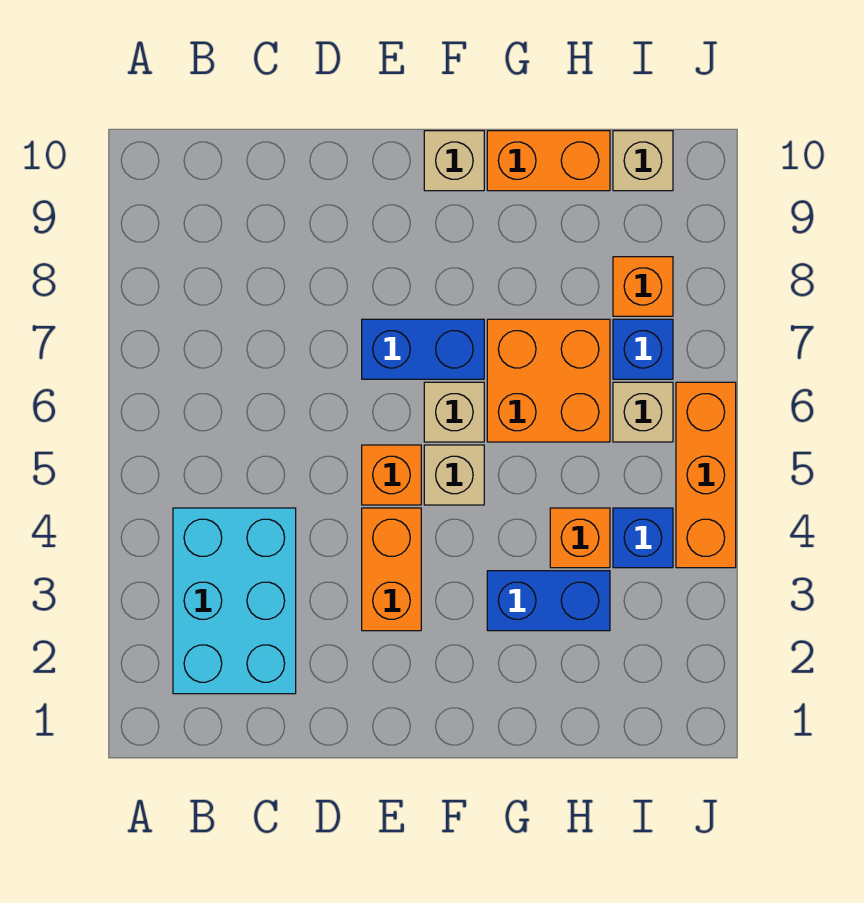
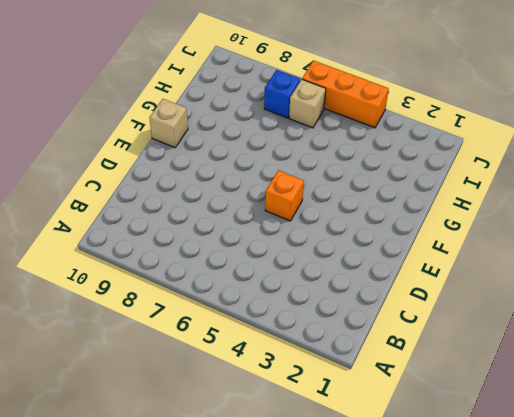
none -> cyan brick B2:C4 level 1
none -> orange brick E3:E4 level 1
none -> blue brick E7:F7 level 1

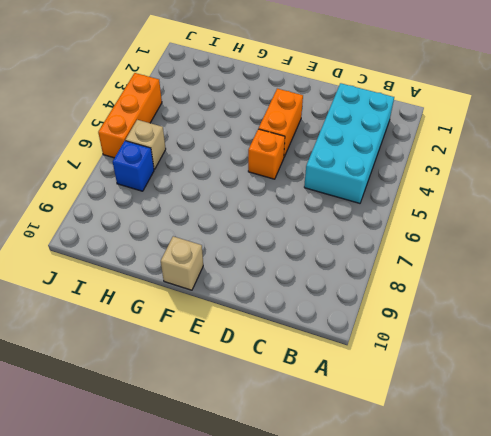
cyan brick B2:C5 level 1 -> cyan brick B2:C4 level 1
none -> blue brick E7:F7 level 1
none -> tan brick F5 level 1
none -> tan brick F6 level 1

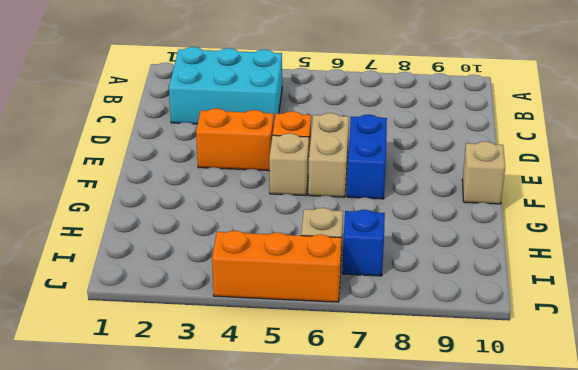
tan brick E6:F6 level 1 -> tan brick F6 level 1
none -> blue brick G3:H3 level 1
none -> orange brick G6:H7 level 1
none -> orange brick G10:H10 level 1

